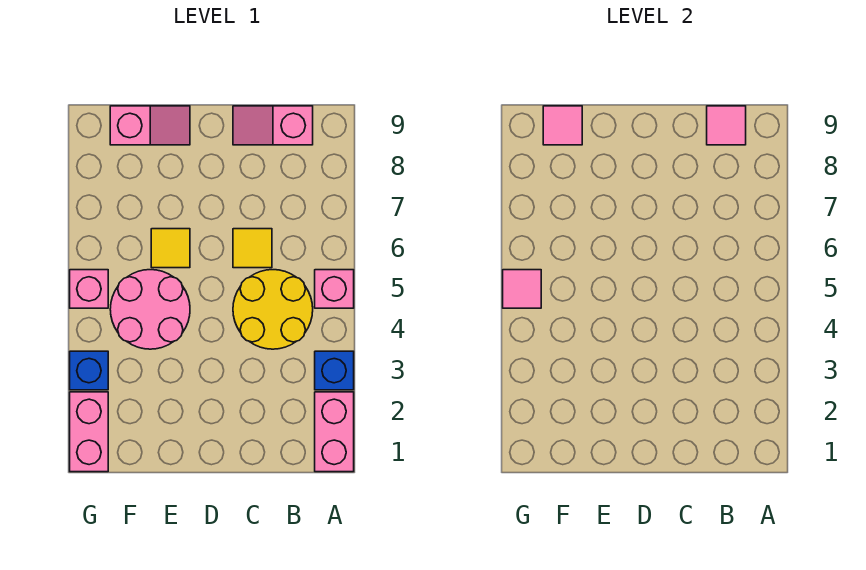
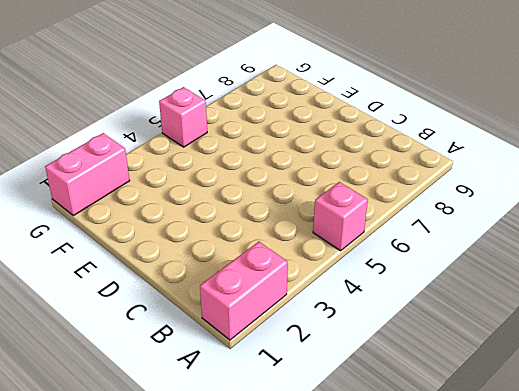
none -> blue brick A3 level 1
none -> yellow round brick B4:C5 level 1
none -> pink slope B9:C9 level 1 top B

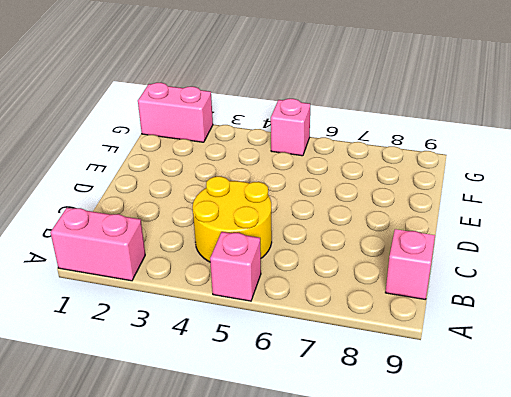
none -> blue brick A3 level 1
none -> yellow tile C6 level 1
none -> pink round brick E4:F5 level 1

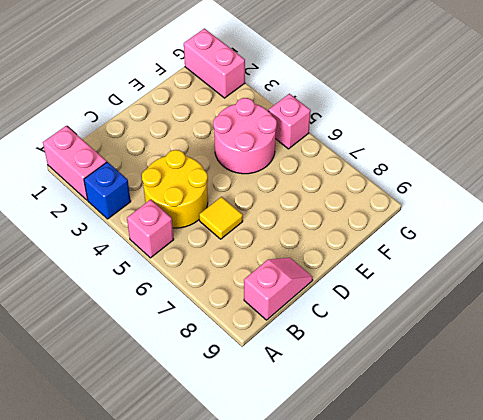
none -> yellow tile E6 level 1
none -> pink slope E9:F9 level 1 top F
none -> blue brick G3 level 1

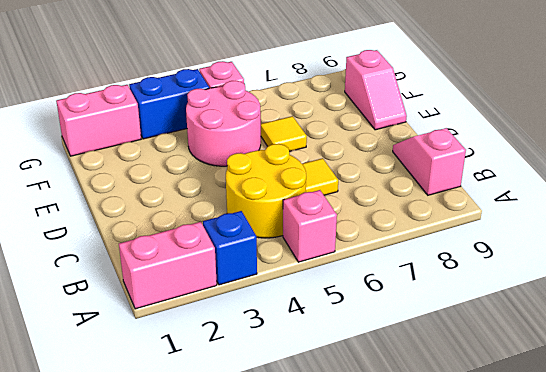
blue brick G3:G4 level 1 -> blue brick G3 level 1
none -> pink tile B9 level 2
none -> pink tile F9 level 2
none -> pink tile G5 level 2

